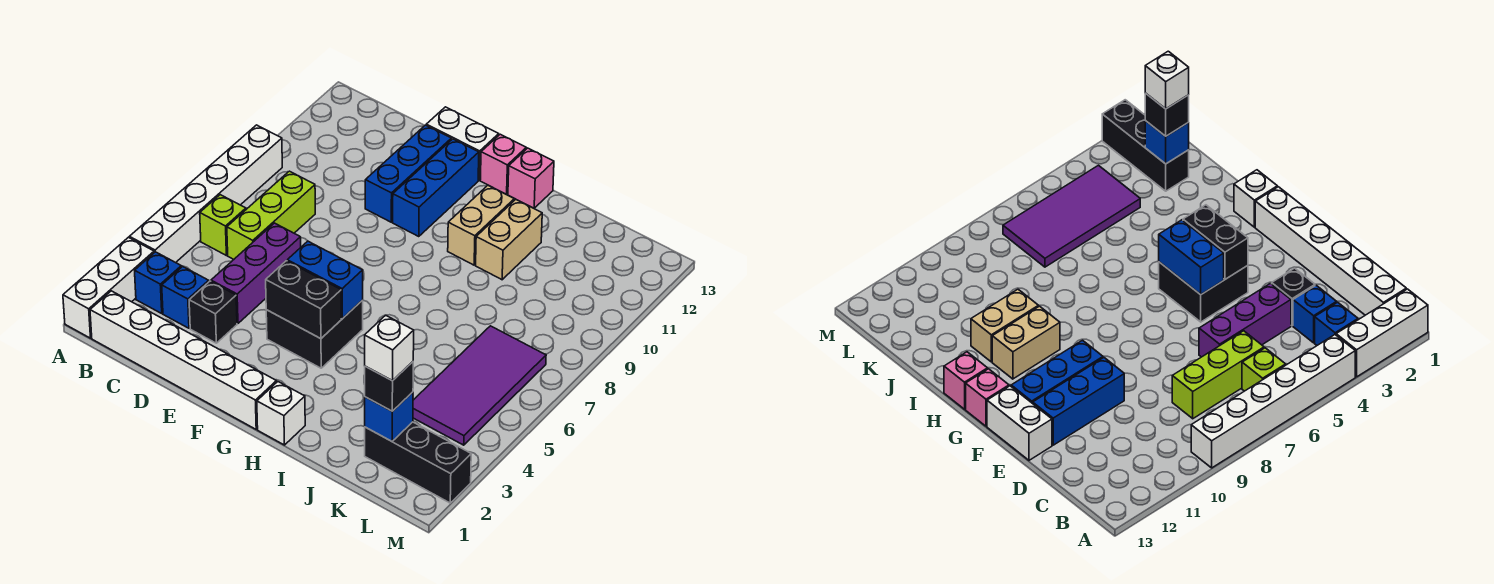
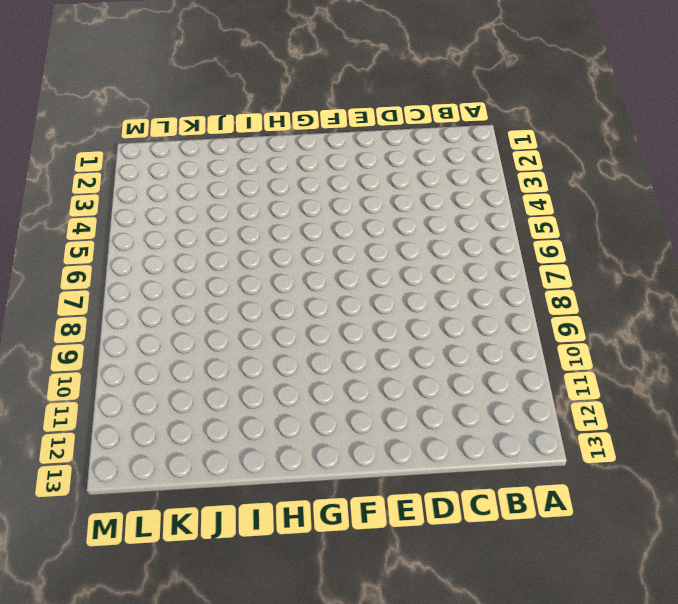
none -> white brick A1:A3 level 1
none -> white brick A4:A9 level 1
none -> white brick B1:G1 level 1

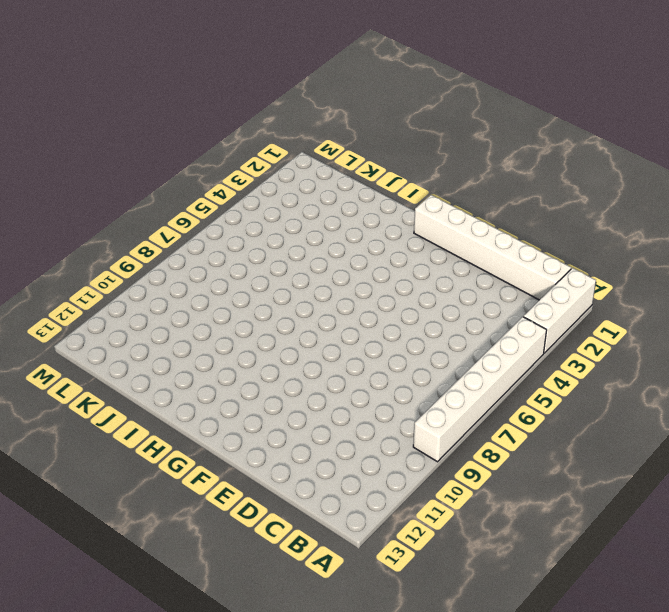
none -> blue brick B3 level 1
none -> lime brick B6 level 1
none -> blue brick C3 level 1

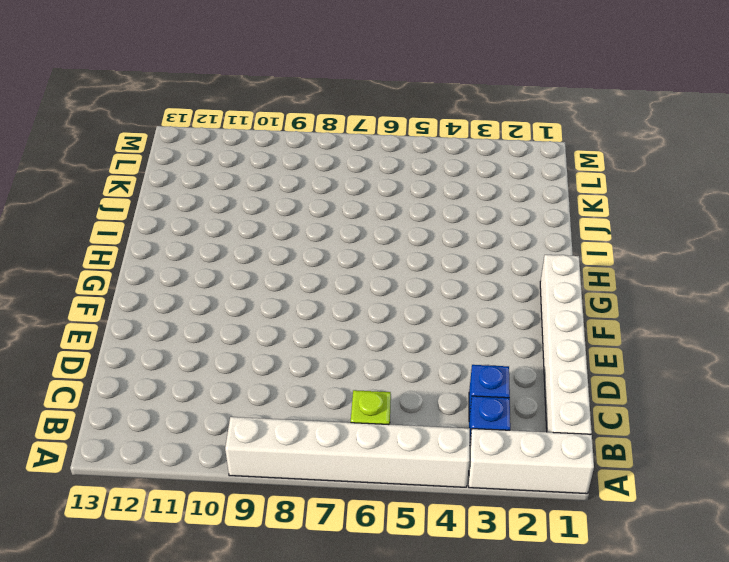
none -> lime brick C6:C8 level 1
none -> black brick D3 level 1
none -> purple brick D4:D6 level 1

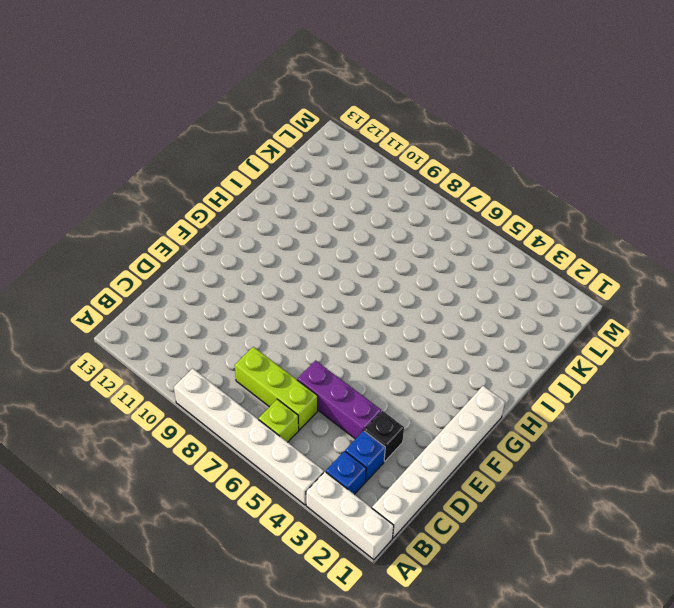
none -> blue brick E10:E12 level 1
none -> white brick E13:F13 level 1
none -> black brick F4:G5 level 1

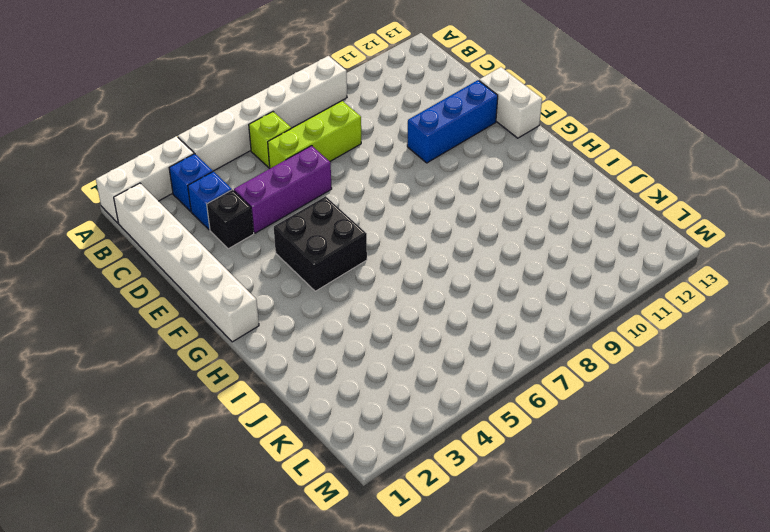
none -> blue brick F10:F12 level 1
none -> pink brick G13 level 1
none -> white brick H1 level 1

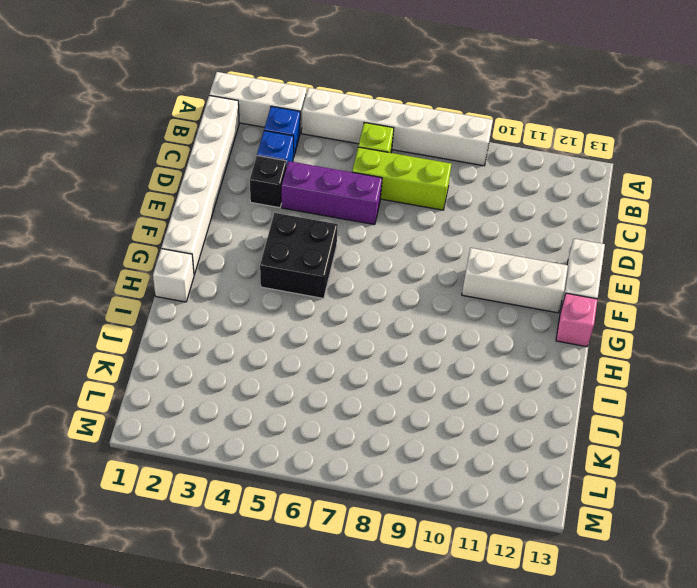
white brick F10:F12 level 1 -> blue brick F10:F12 level 1
none -> blue brick E10:E12 level 1
none -> tan brick H10:H11 level 1
none -> pink brick H13 level 1

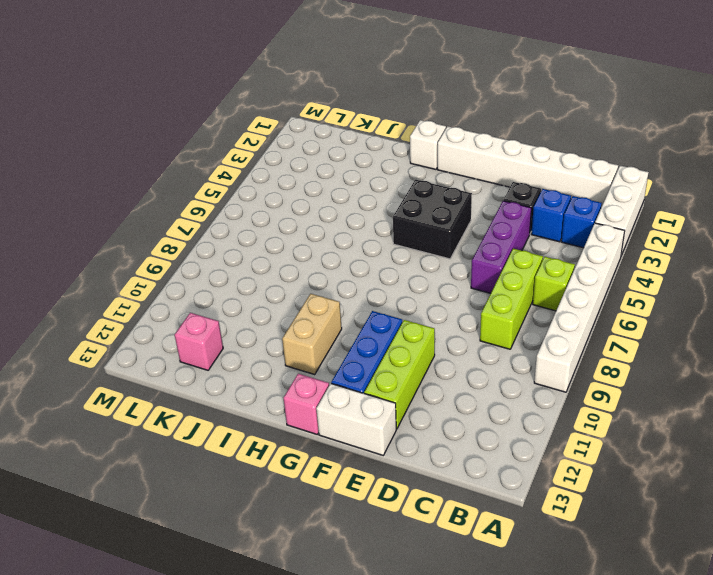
lime brick E10:E12 level 1 -> blue brick E10:E12 level 1
pink brick K12 level 1 -> pink brick H13 level 1
none -> tan brick I10:I11 level 1
none -> black brick K2:M2 level 1
none -> purple tile K4:L7 level 1

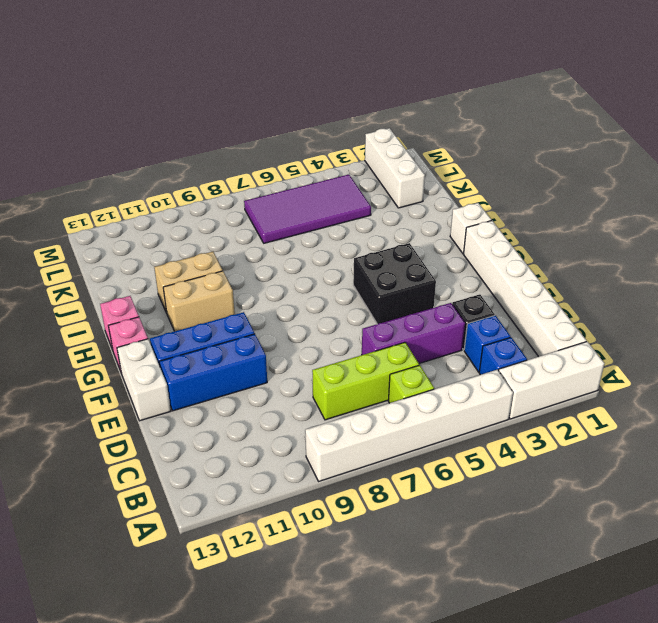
white brick K2:M2 level 1 -> black brick K2:M2 level 1
none -> black brick F4:G4 level 2
none -> blue brick F5:G5 level 2
none -> blue brick K2 level 2

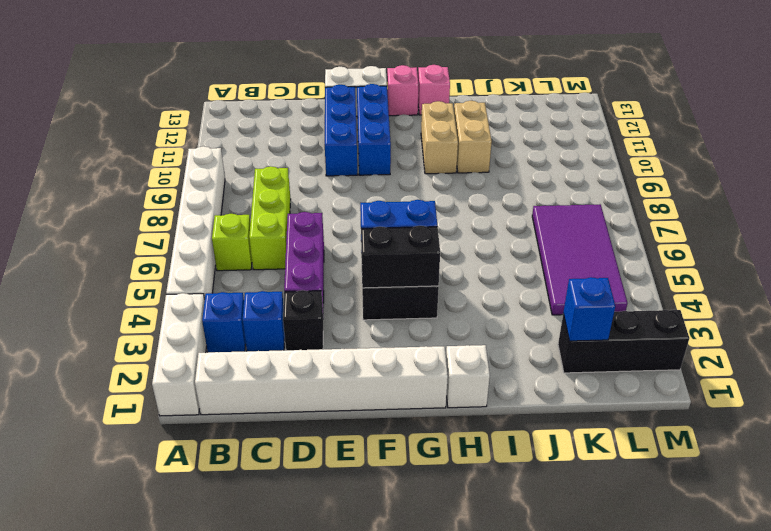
none -> black brick K2 level 3
none -> white brick K2 level 4

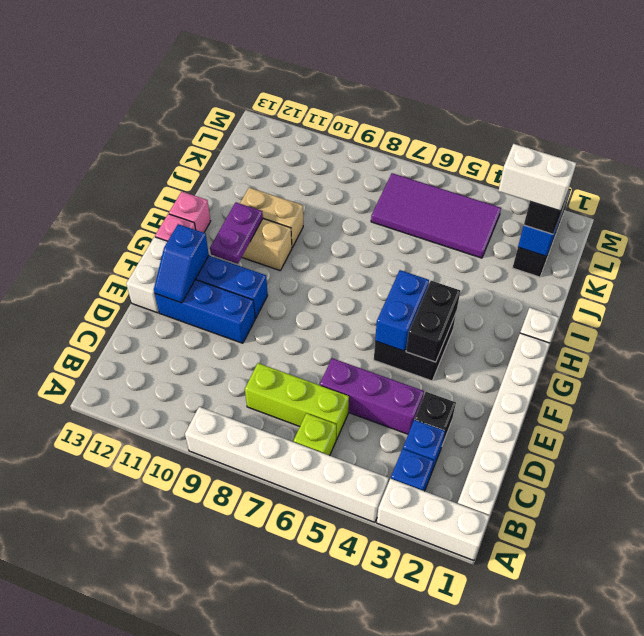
blue slope E12:F12 level 2 top F -> none
purple plate G11:H11 level 2 -> none
white brick K2:K3 level 4 -> white brick K2 level 4

